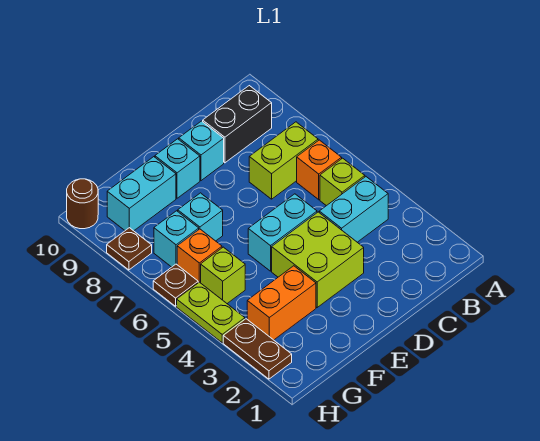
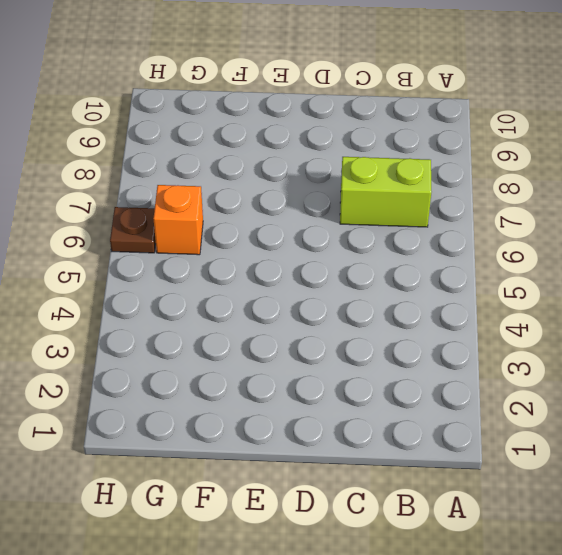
none -> cyan brick B4:C4 level 1
none -> lime brick B5 level 1
none -> orange brick B6 level 1

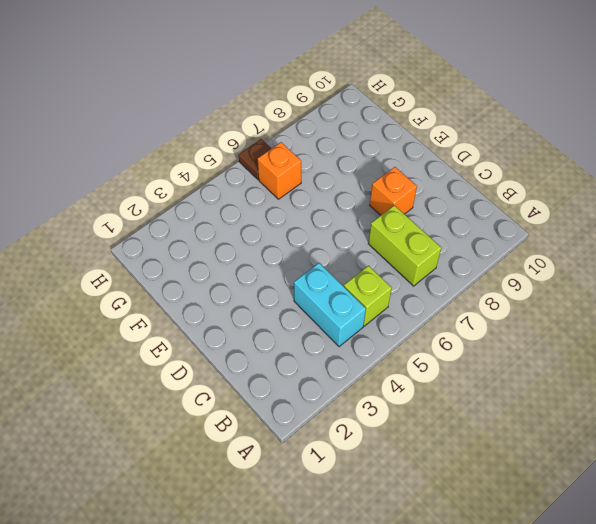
orange brick D8 level 1 -> orange brick B6 level 1
none -> black brick B9:C9 level 1
none -> lime brick D3:E4 level 1
none -> cyan brick D5:E5 level 1

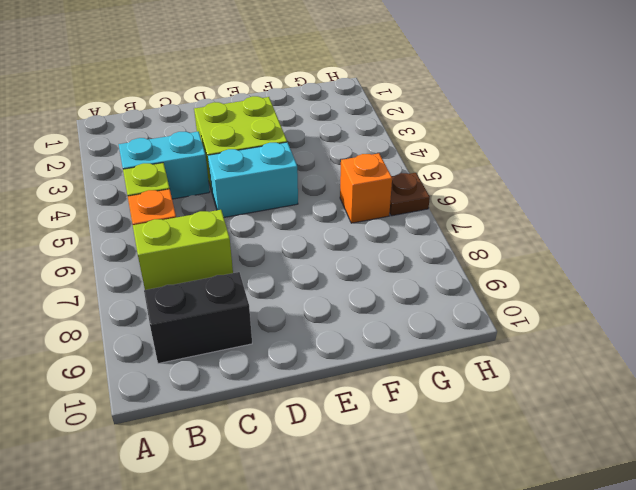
none -> cyan brick D9 level 1
none -> cyan brick E9 level 1
none -> orange brick F3:G3 level 1

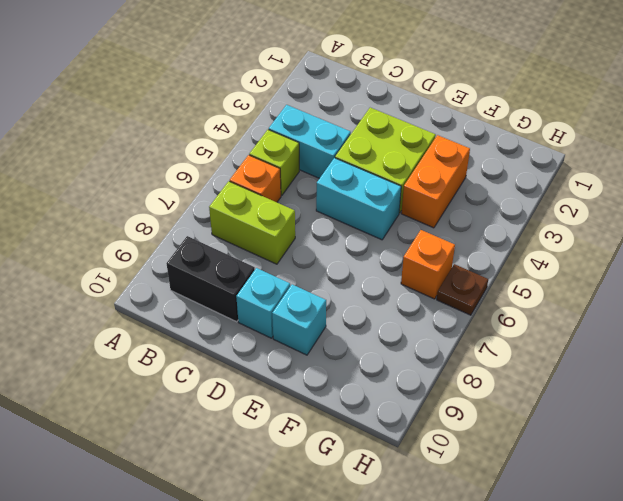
orange brick F3:F4 level 1 -> orange brick F3:G3 level 1
none -> cyan brick F7 level 1
none -> cyan brick F9:G9 level 1
none -> lime brick G5 level 1

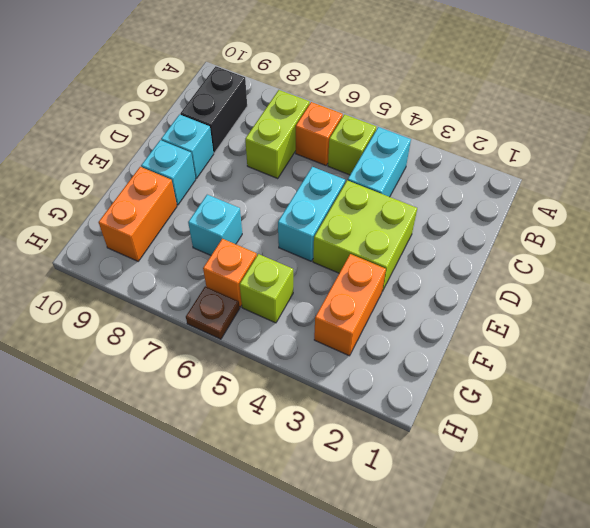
orange brick F9:G9 level 1 -> cyan brick F9:G9 level 1
none -> cyan brick G7 level 1
none -> brown plate H2:H3 level 1
none -> lime plate H4:H5 level 1

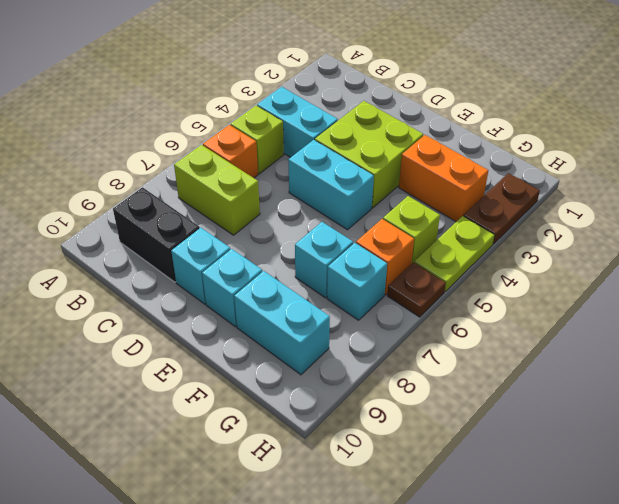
none -> brown plate H8 level 1
none -> brown round brick H10 level 1

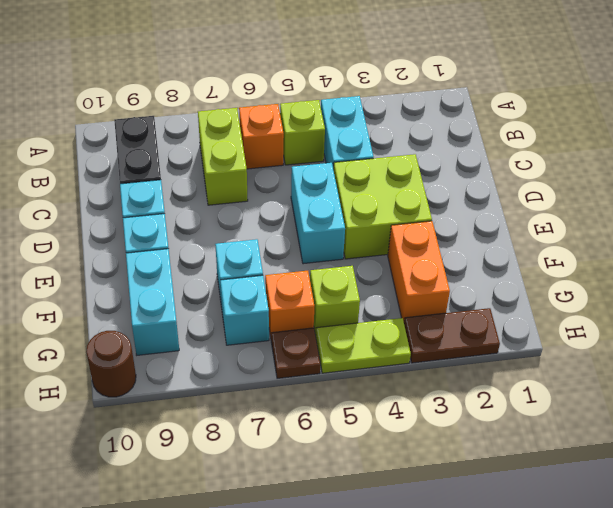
none -> brown plate H8 level 1

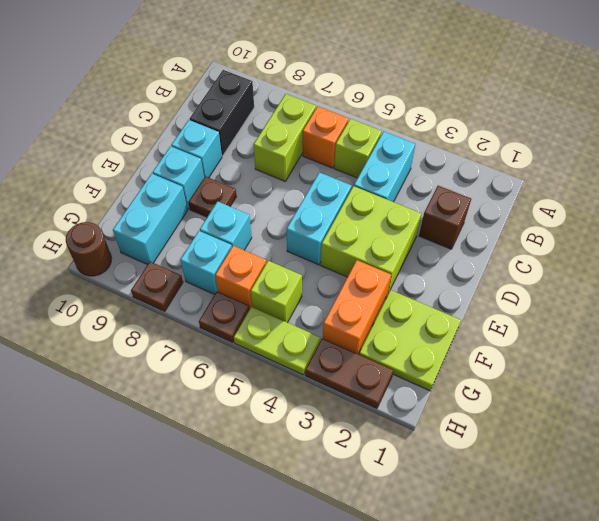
brown brick C2 level 1 -> none
brown plate E8 level 1 -> none
lime plate F1:G2 level 1 -> none

